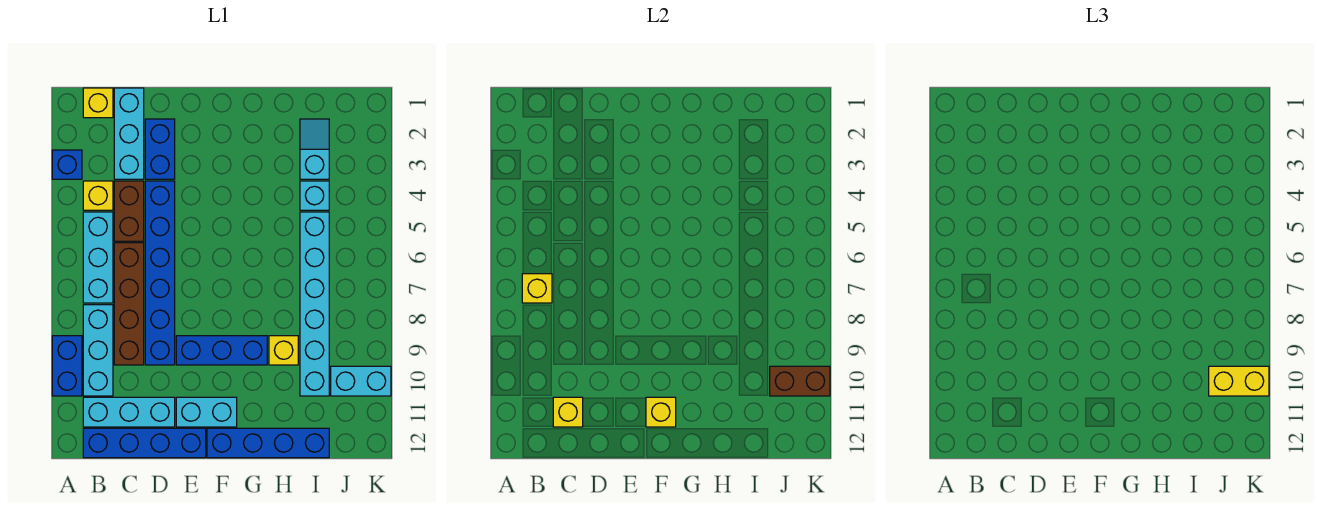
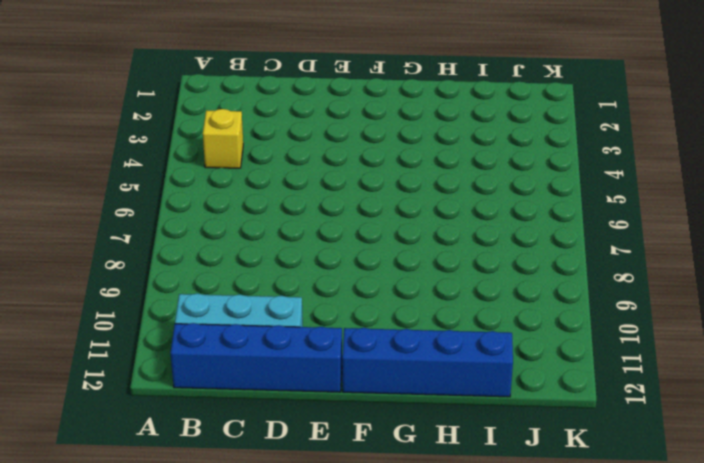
none -> blue brick A3 level 1
none -> blue brick A9:A10 level 1
none -> yellow brick B1 level 1

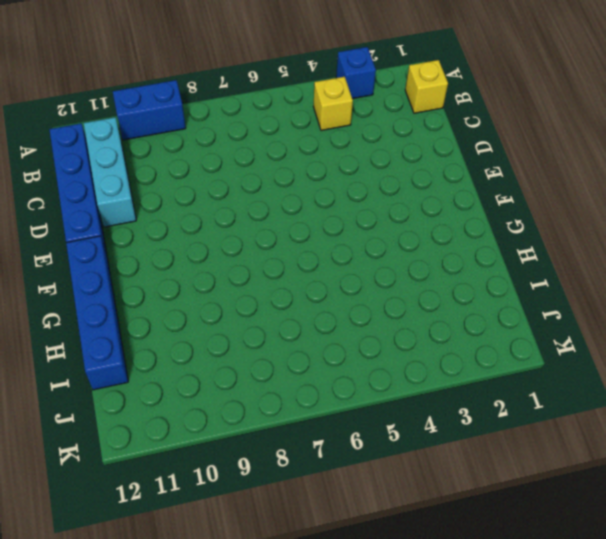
none -> cyan brick B5:B7 level 1
none -> cyan brick B8:B10 level 1
none -> cyan brick C1:C3 level 1

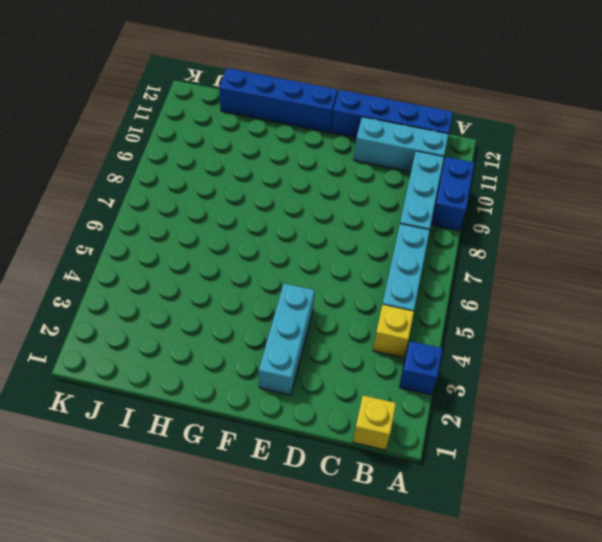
cyan brick E2:E4 level 1 -> cyan brick C1:C3 level 1
none -> brown brick C4:C5 level 1
none -> brown brick C6:C9 level 1
none -> blue brick D2:D3 level 1

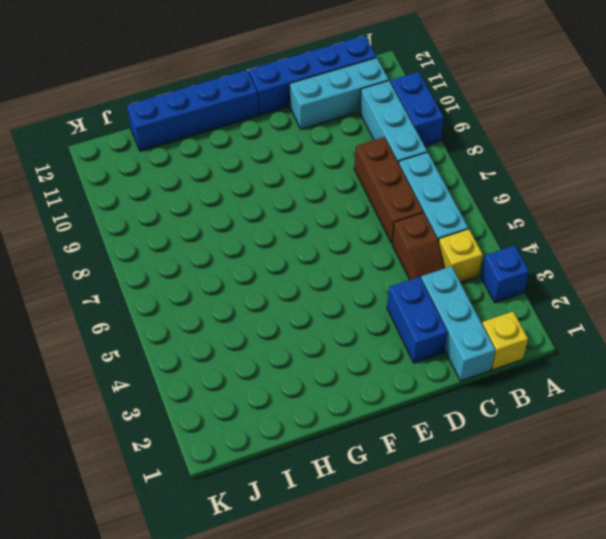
brown slope C4:C5 level 1 top 5 -> brown brick C4:C5 level 1
brown brick C6:C8 level 1 -> brown brick C6:C9 level 1
none -> blue brick D4:D9 level 1
none -> blue brick E9:G9 level 1
none -> cyan brick E11:F11 level 1

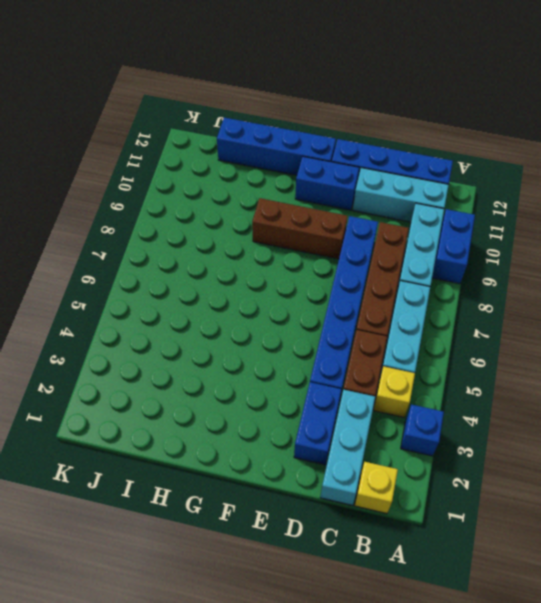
brown brick E9:G9 level 1 -> blue brick E9:G9 level 1
blue brick E11:F11 level 1 -> cyan brick E11:F11 level 1
none -> yellow brick H9 level 1
none -> cyan slope I2:I3 level 1 top 3
none -> cyan brick I4 level 1

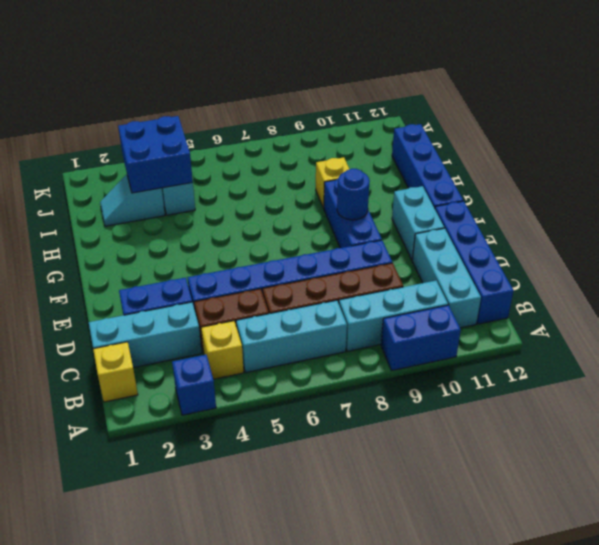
blue round brick F9 level 2 -> none
blue brick I3:J4 level 2 -> none
none -> cyan brick I5:I10 level 1
none -> cyan brick J10:K10 level 1
none -> yellow brick B7 level 2

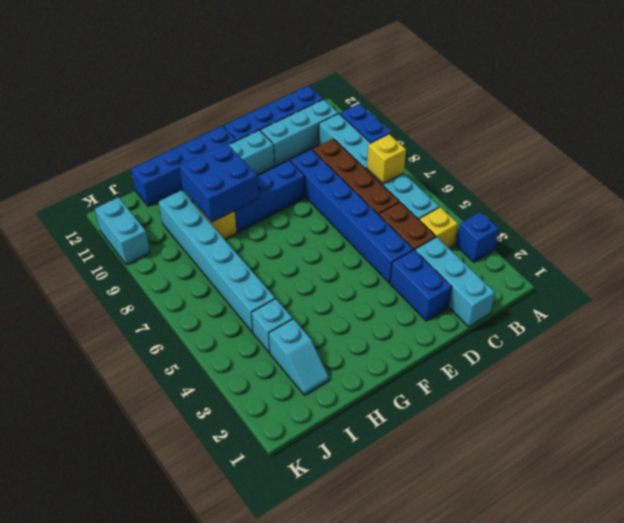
blue brick G9:H10 level 2 -> none
cyan brick K10:K11 level 1 -> cyan brick J10:K10 level 1
none -> yellow brick B1 level 1
none -> yellow brick C11 level 2
none -> yellow brick F11 level 2

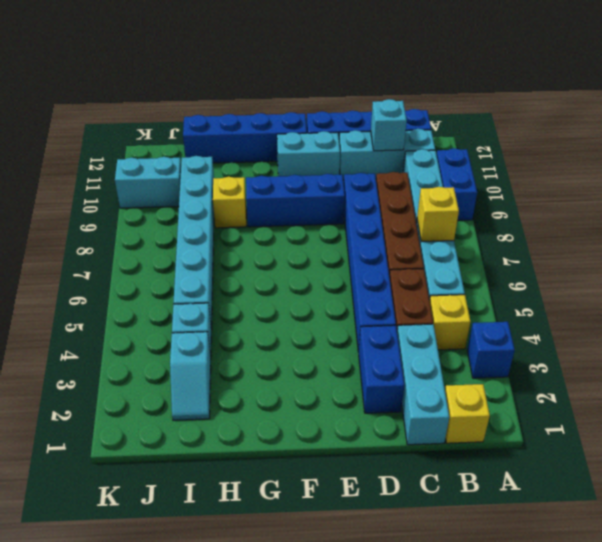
cyan brick C11 level 2 -> yellow brick C11 level 2
none -> yellow brick F11 level 2
none -> brown brick J10:K10 level 2
none -> yellow brick J10:K10 level 3

